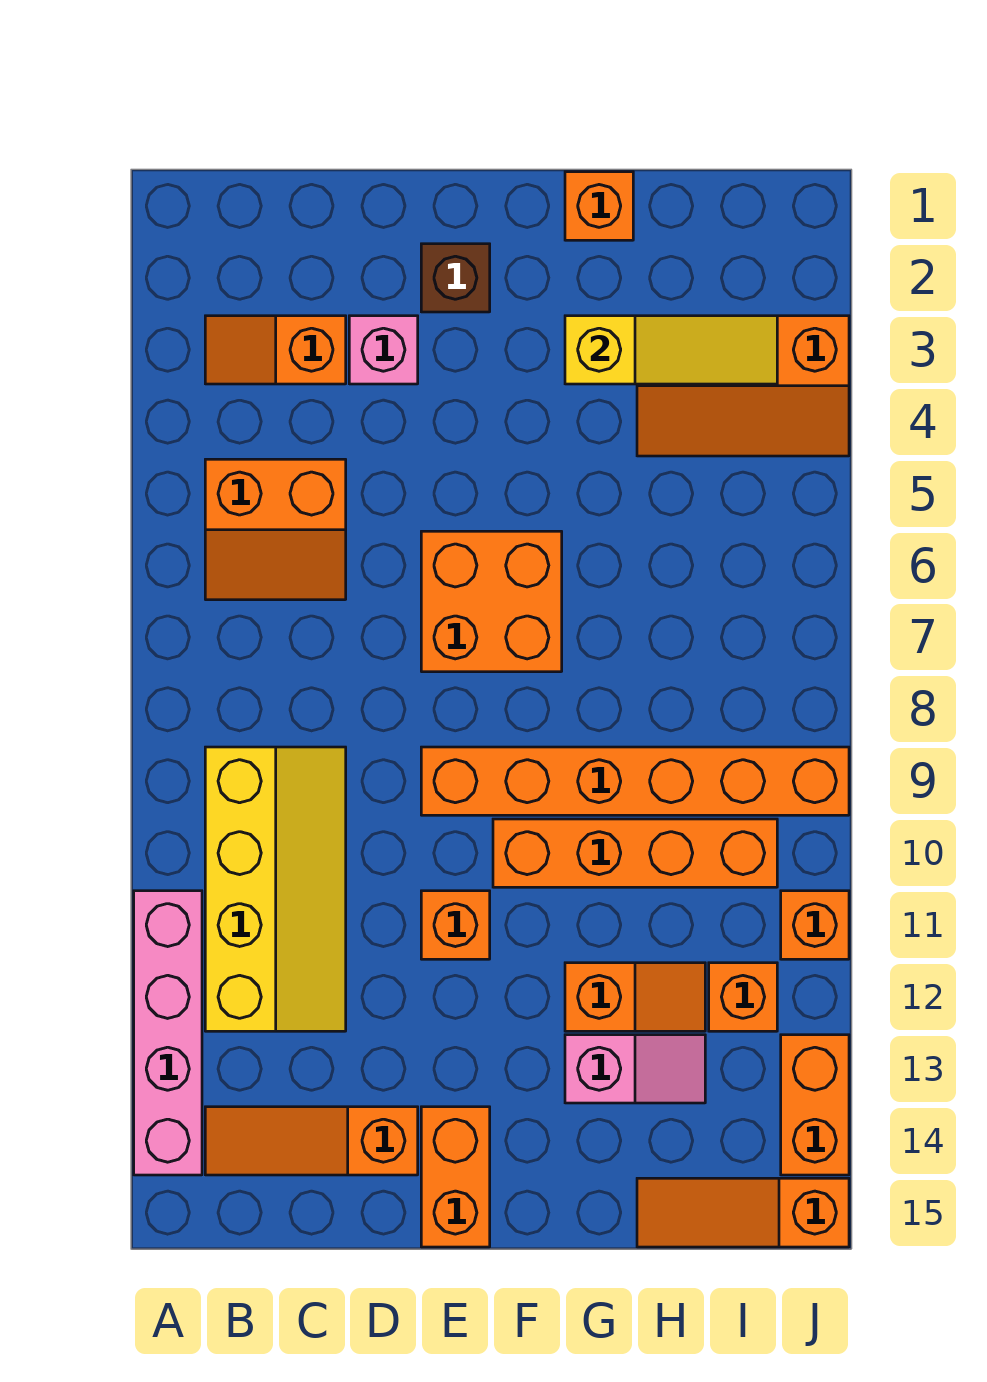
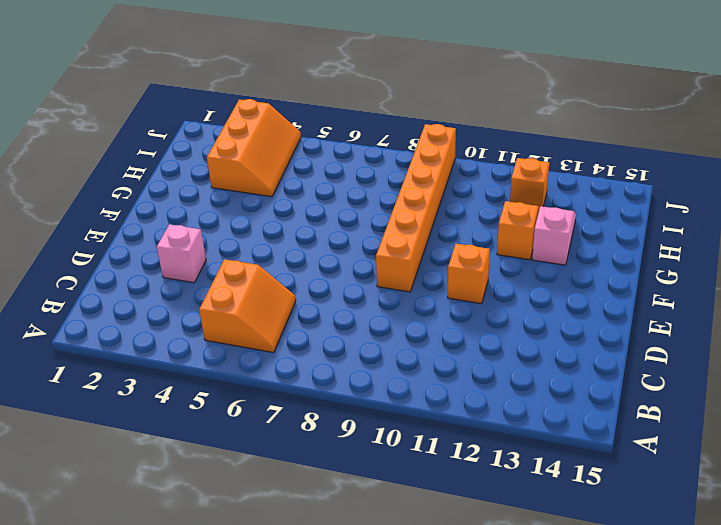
none -> pink brick A11:A14 level 1
none -> orange slope B3:C3 level 1 top C
none -> yellow slope B9:C12 level 1 top B

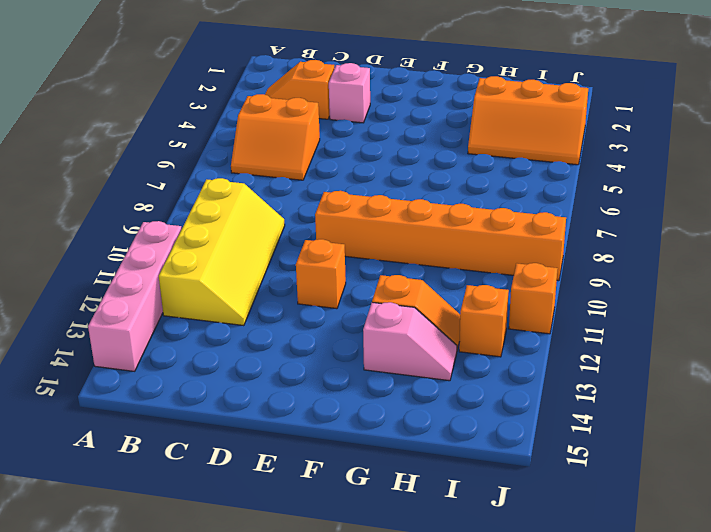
none -> orange slope B14:D14 level 1 top D
none -> brown brick E2 level 1
none -> orange brick E6:F7 level 1

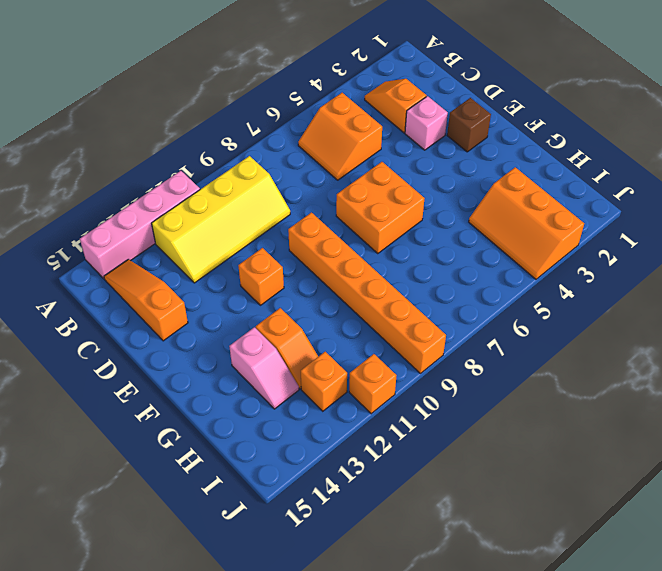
none -> orange brick E14:E15 level 1
none -> orange brick F10:I10 level 1
none -> orange brick G1 level 1

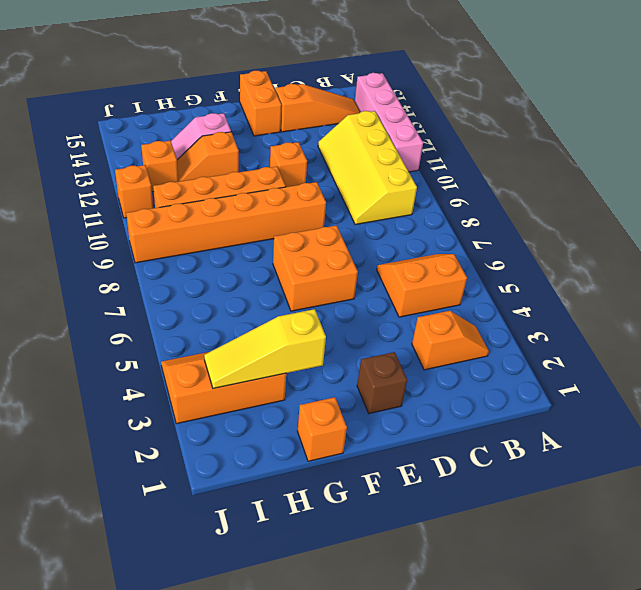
none -> pink brick D3 level 1
none -> orange slope H15:J15 level 1 top J
none -> orange brick J13:J14 level 1

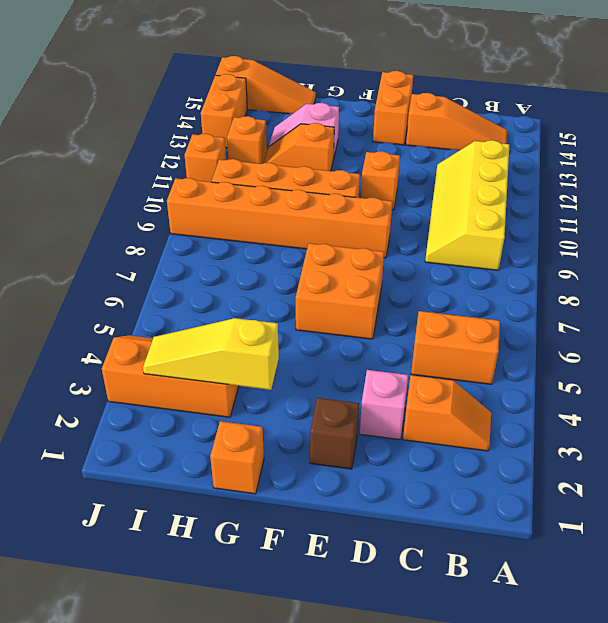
none -> pink brick A11:A14 level 1

